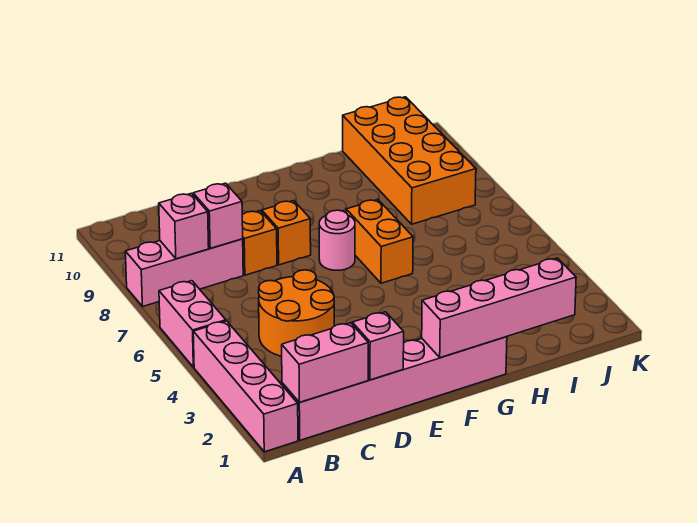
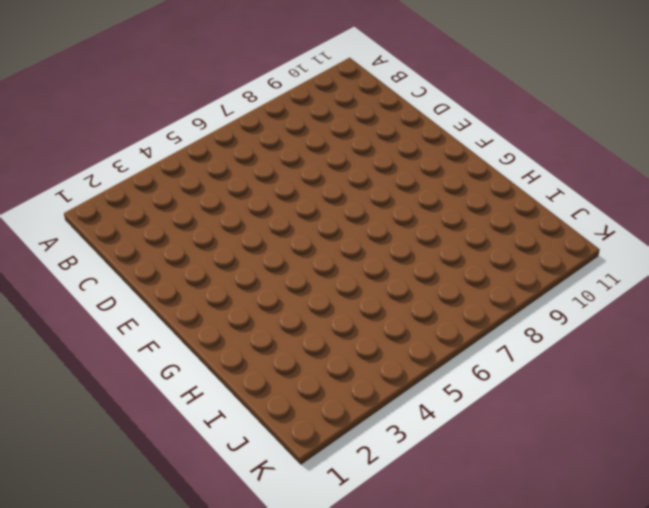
none -> pink brick A1:A4 level 1
none -> pink brick A5:A6 level 1
none -> pink brick A8:C8 level 1

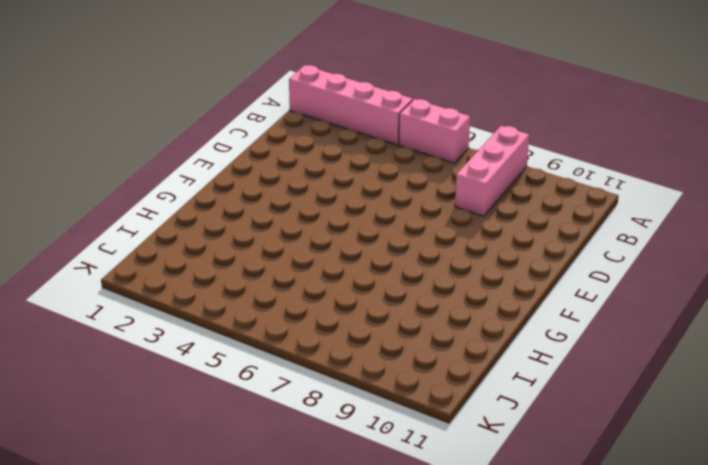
none -> pink brick B1:G1 level 1
none -> orange round brick C4:D5 level 1
none -> orange brick D8 level 1

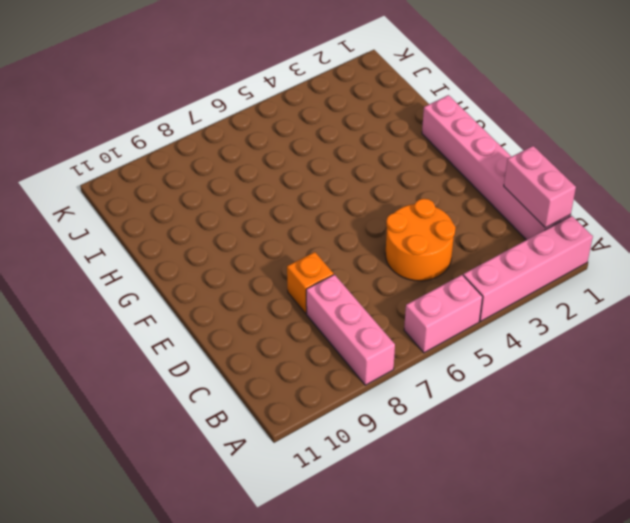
none -> orange brick E8 level 1
none -> pink round brick F7 level 1
none -> orange brick G6:G7 level 1

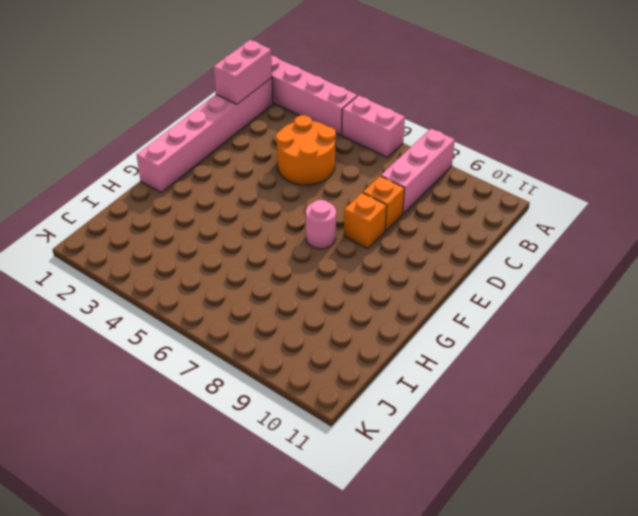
none -> orange brick G6:G7 level 1
none -> orange brick I8:J11 level 1
none -> pink brick B8 level 2

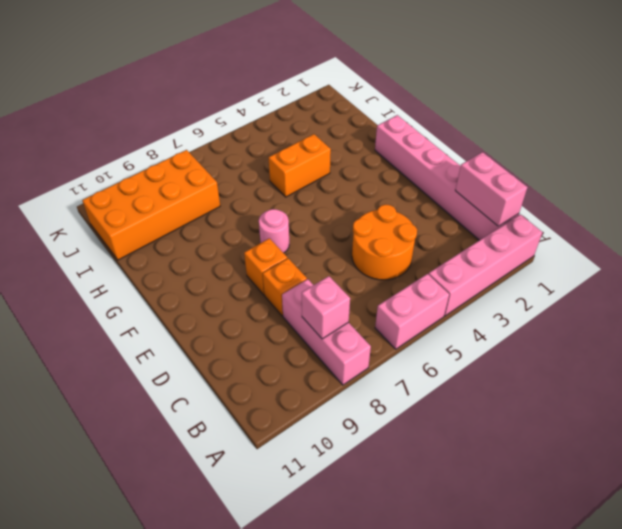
orange brick H4:H5 level 1 -> orange brick G6:G7 level 1
none -> pink brick C8 level 2
none -> pink brick D1 level 2
none -> pink brick F1:I1 level 2

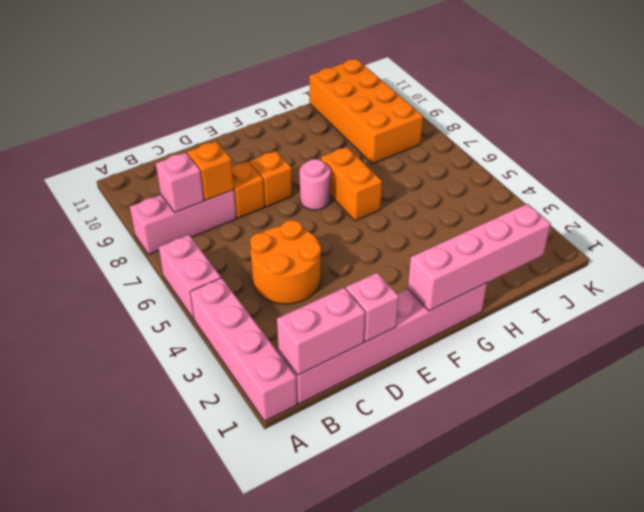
orange brick C8 level 2 -> pink brick C8 level 2

